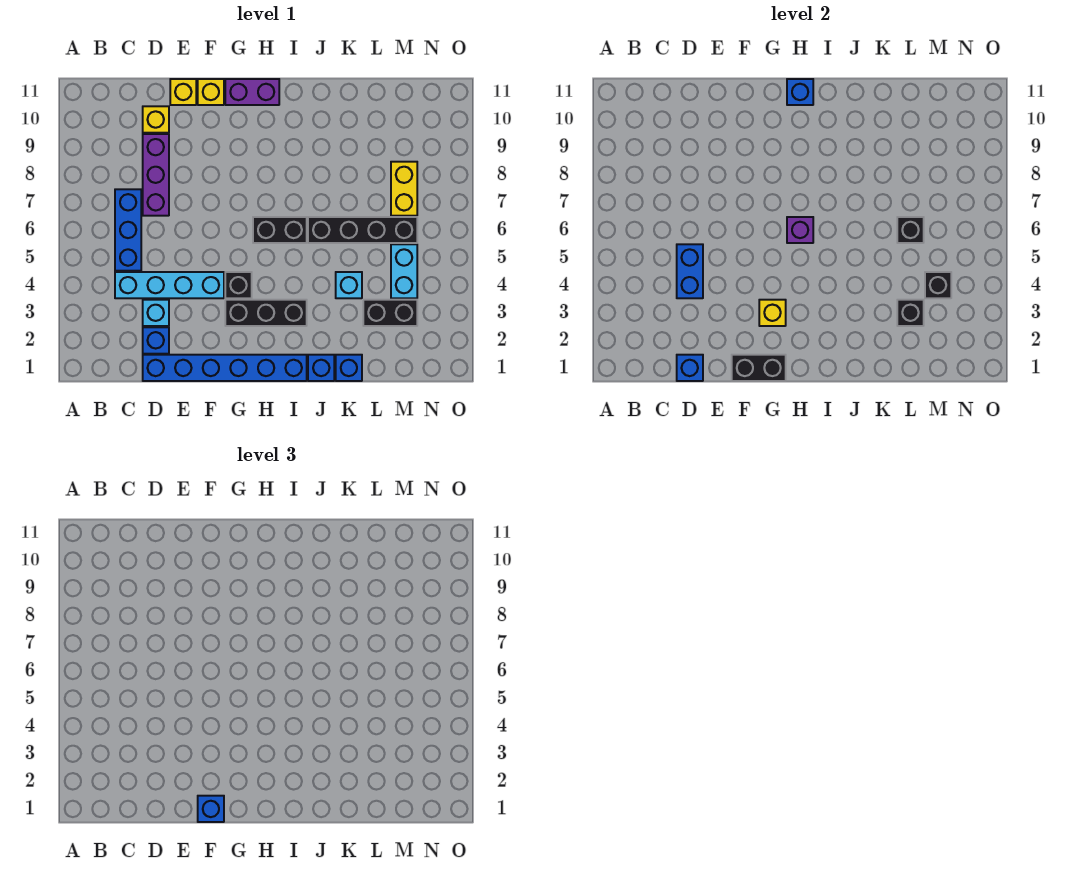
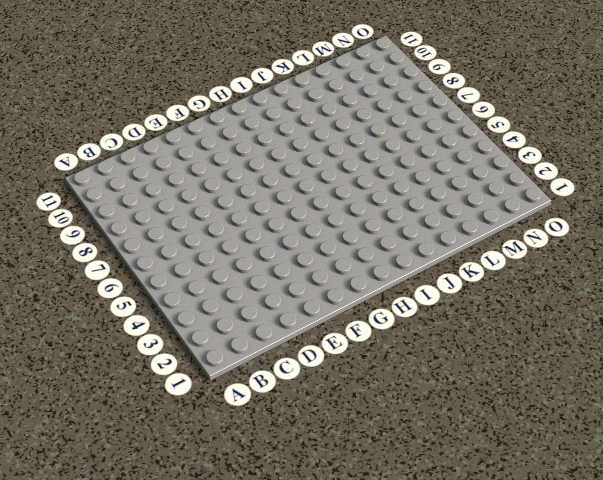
none -> cyan brick C4:F4 level 1
none -> blue brick C5:C7 level 1
none -> blue brick D1:I1 level 1
none -> blue brick D2 level 1

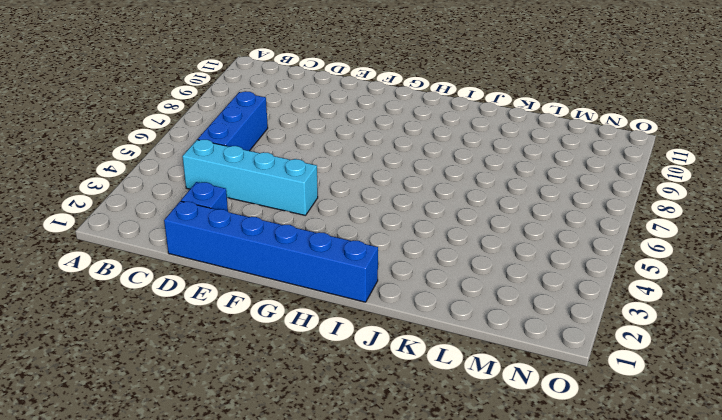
none -> cyan brick D3 level 1
none -> purple brick D7:D9 level 1
none -> yellow brick D10 level 1
none -> yellow brick E11 level 1

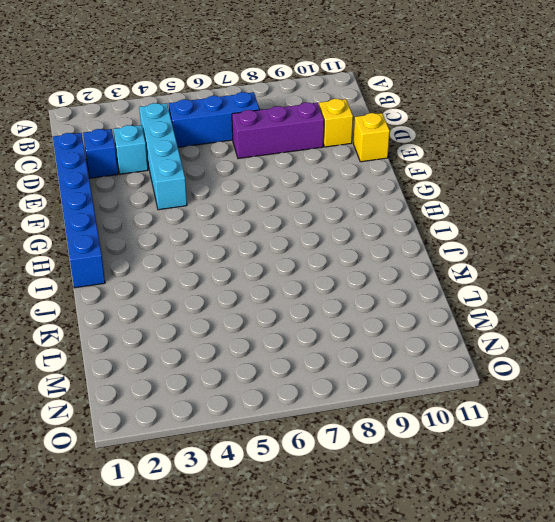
none -> yellow brick F11 level 1
none -> black brick G3:I3 level 1
none -> black brick G4 level 1
none -> purple brick G11:H11 level 1

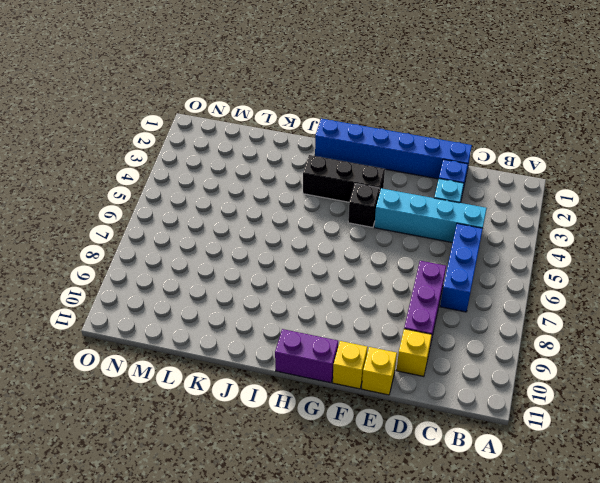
none -> black brick H6:I6 level 1
none -> blue brick J1 level 1
none -> black brick J6:M6 level 1
none -> blue brick K1 level 1

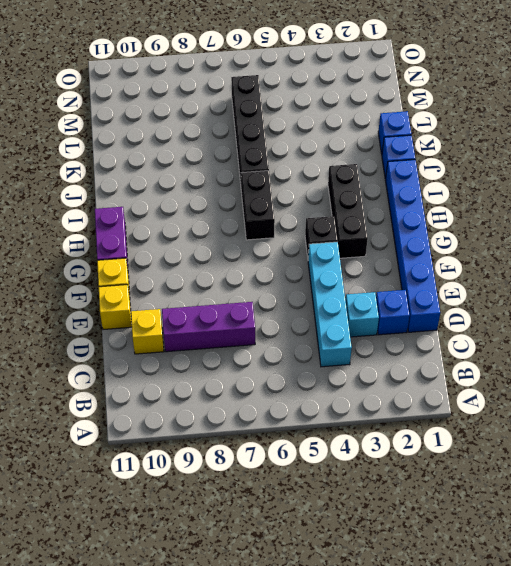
none -> blue brick C5:C7 level 1
none -> cyan brick K4 level 1
none -> black brick L3:M3 level 1
none -> cyan brick M4:M5 level 1

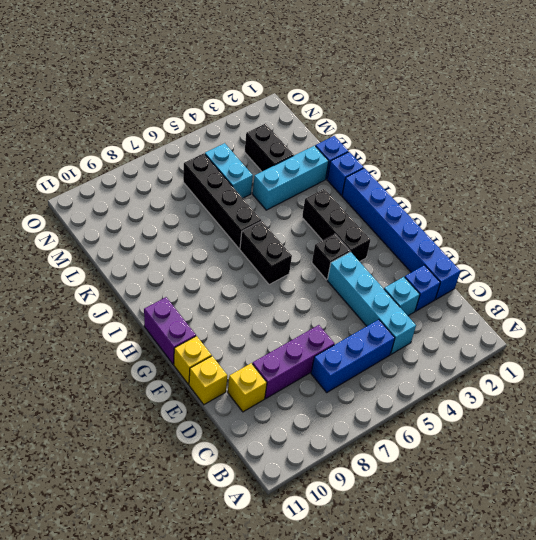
cyan brick K2:K4 level 1 -> cyan brick K4 level 1
cyan brick L5:M5 level 1 -> cyan brick M4:M5 level 1
none -> yellow brick M7:M8 level 1
none -> blue brick D1 level 2
none -> blue brick D4:D5 level 2
none -> black brick F1:G1 level 2

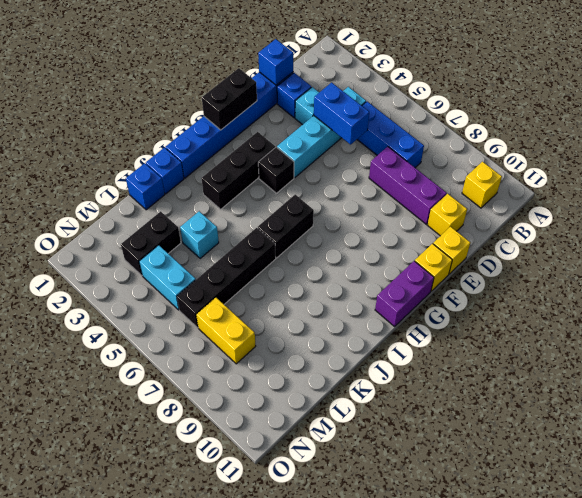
yellow brick B10 level 1 -> yellow brick G3 level 2
none -> purple brick H6 level 2
none -> blue brick H11 level 2
none -> black brick L3 level 2
none -> black brick L6 level 2

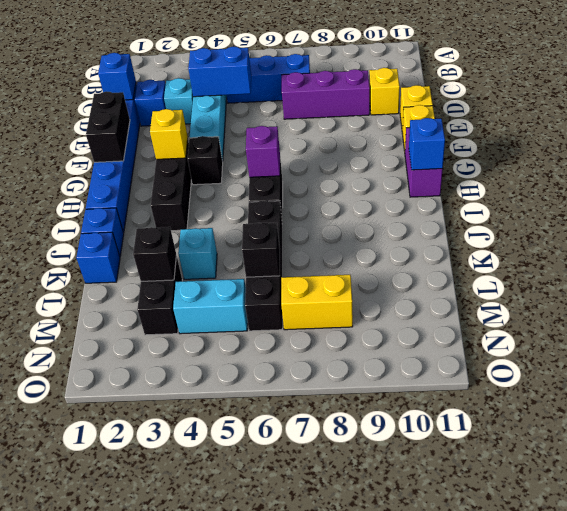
none -> black brick M4 level 2
none -> blue brick F1 level 3

